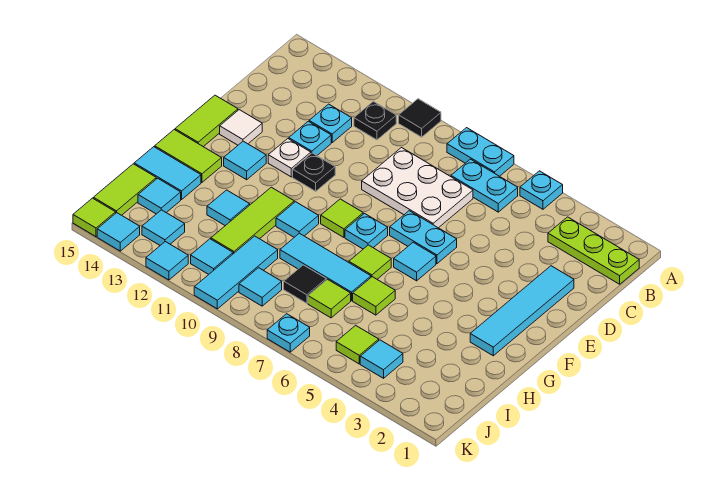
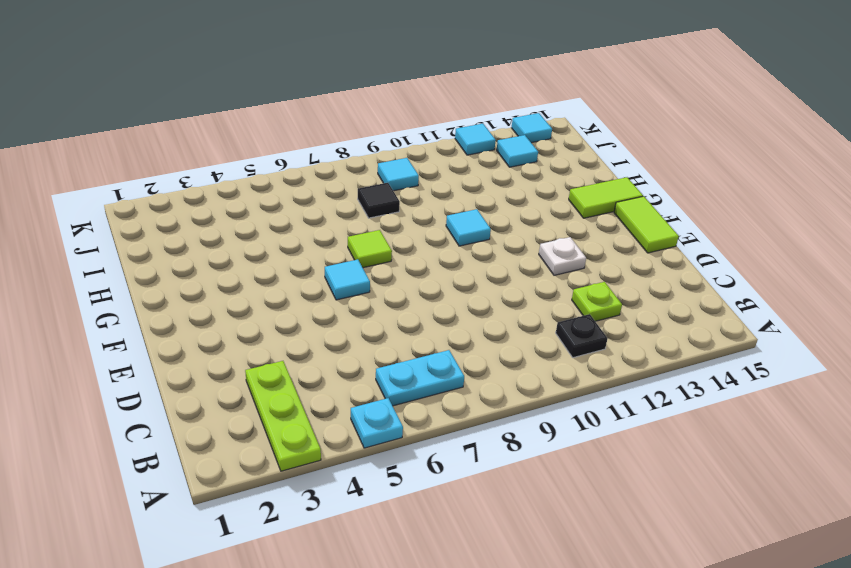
lime plate A3:C3 level 1 -> lime plate B1:B3 level 1
lime plate C12 level 1 -> cyan plate C12 level 1
none -> cyan plate A7:A8 level 1
none -> black tile A10 level 1
none -> white plate C7:D9 level 1
none -> cyan tile D2:G2 level 1

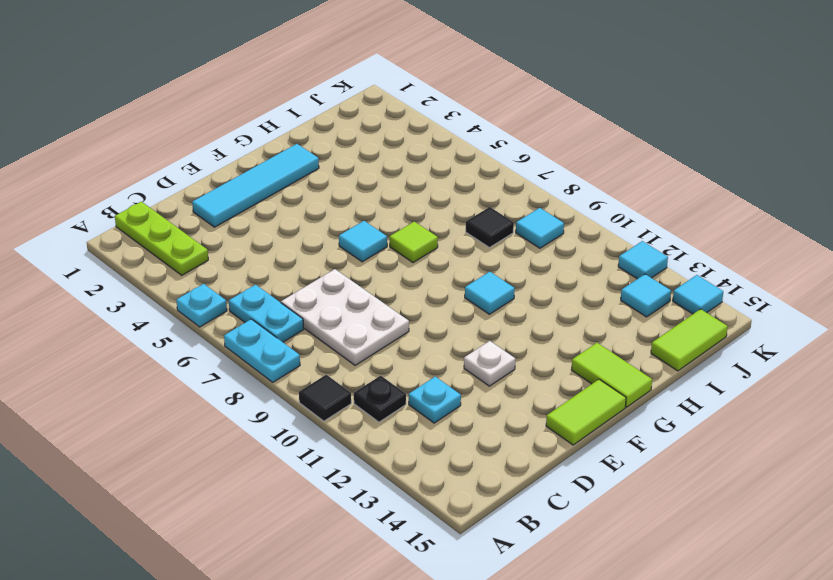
none -> cyan plate D12 level 1
none -> cyan plate E6:E7 level 1
none -> black plate E11 level 1
none -> white tile E14 level 1

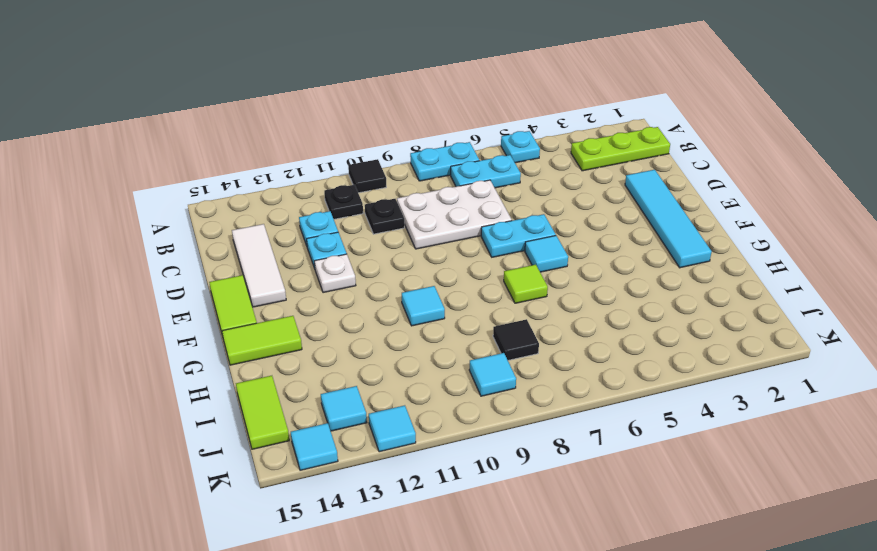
black plate C10 level 1 -> black plate E11 level 1
white tile C14:E14 level 1 -> white tile E14 level 1
none -> cyan plate F8 level 1
none -> lime tile F9 level 1
none -> cyan tile F13 level 1
none -> lime tile G11:I11 level 1

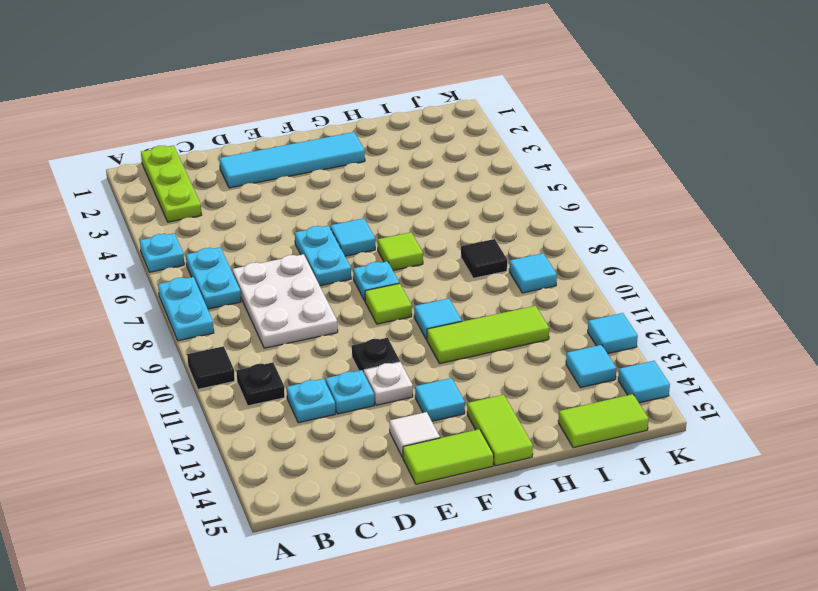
none -> lime tile H6 level 1
none -> cyan tile H7:H9 level 1
none -> cyan tile H12 level 1
none -> cyan tile H14:H15 level 1

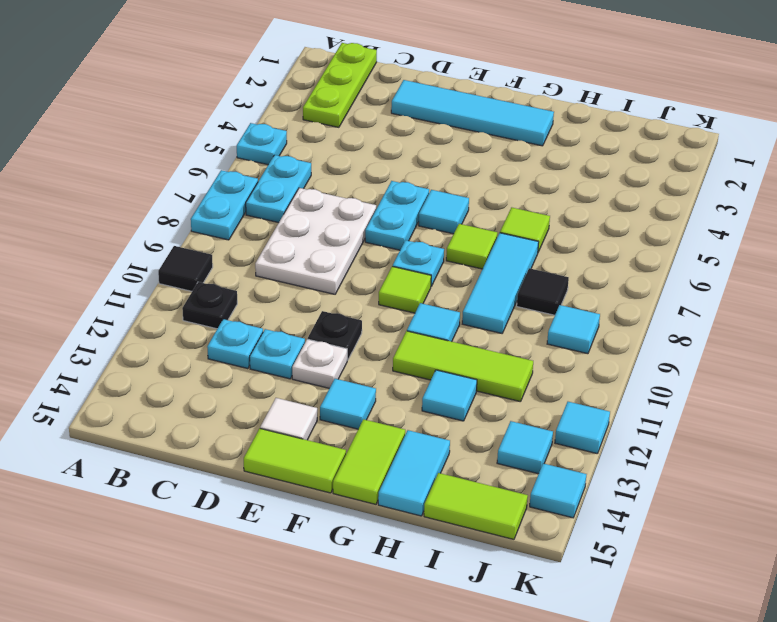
none -> lime tile I7 level 1
none -> cyan tile I10:K10 level 1
none -> cyan tile I14 level 1
none -> cyan tile J4 level 1

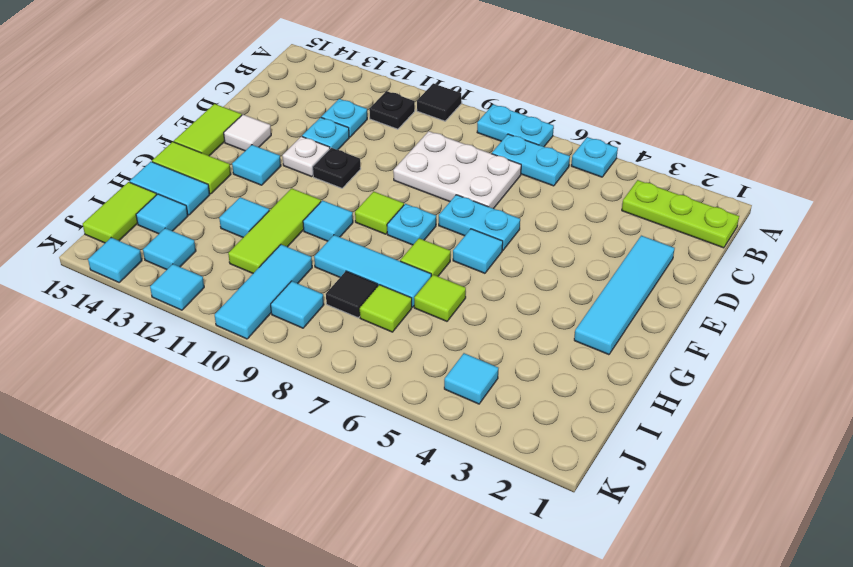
none -> lime tile J5 level 1
none -> cyan tile J11 level 1
none -> cyan plate K7 level 1
none -> lime tile K15 level 1

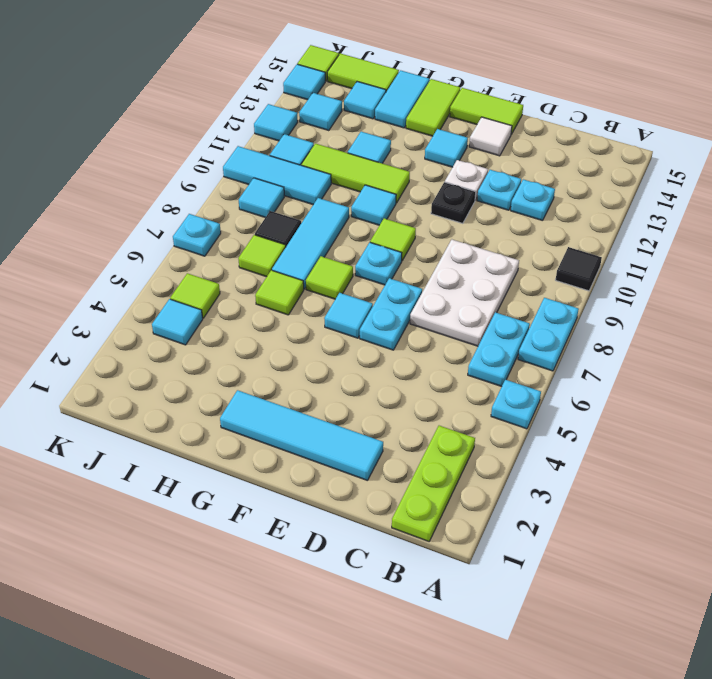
none -> black plate B11 level 1

